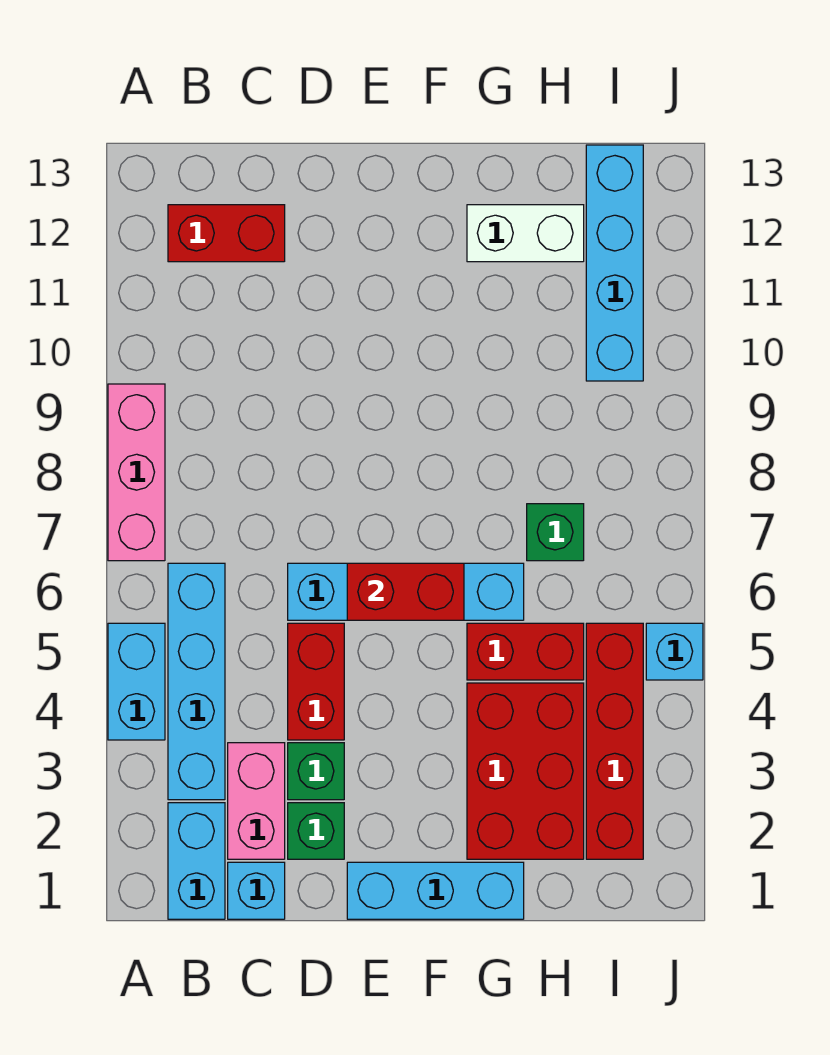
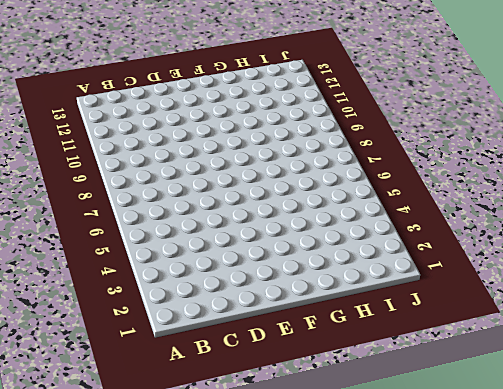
none -> cyan brick A4:A5 level 1
none -> pink brick A7:A9 level 1
none -> cyan brick B1:B2 level 1

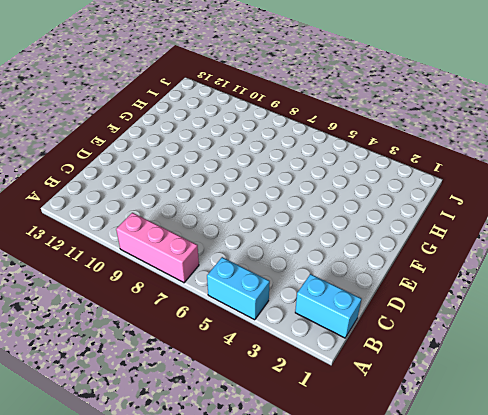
none -> cyan brick B3:B6 level 1
none -> red brick B12:C12 level 1
none -> cyan brick C1 level 1

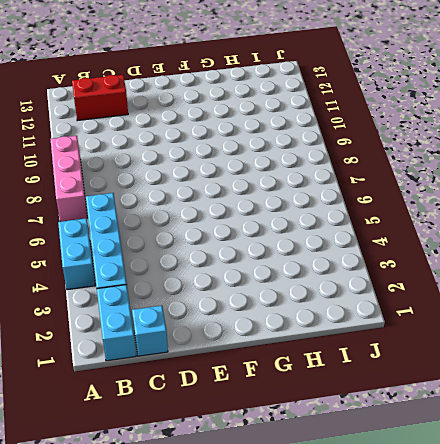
none -> pink brick C2:C3 level 1
none -> green brick D2 level 1
none -> green brick D3 level 1

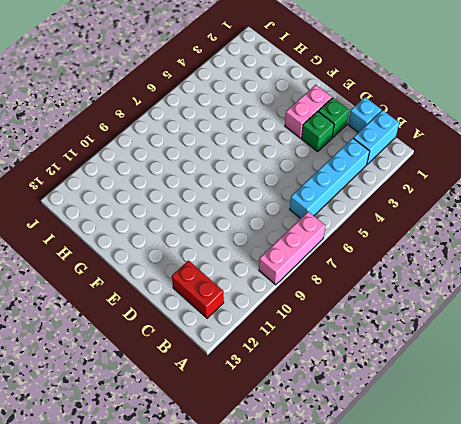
pink brick E2:E3 level 1 -> pink brick C2:C3 level 1
none -> cyan brick A4:A5 level 1
none -> red brick D4:D5 level 1
none -> cyan brick D6:G6 level 1

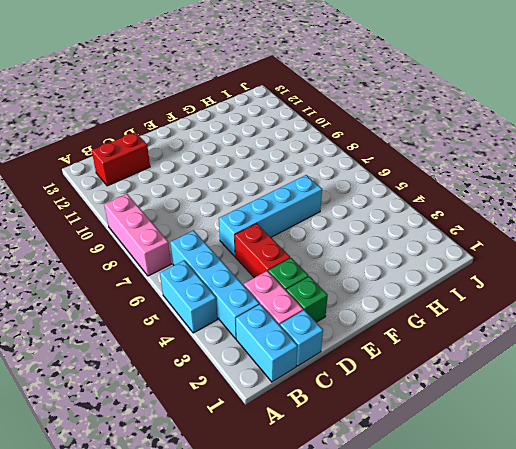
none -> cyan brick E1:G1 level 1
none -> red brick G2:H4 level 1
none -> red brick G5:H5 level 1

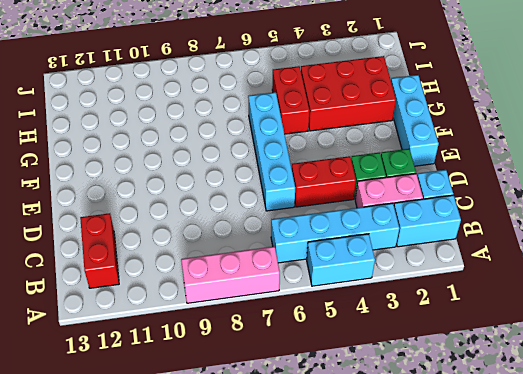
none -> white brick G12:H12 level 1
none -> green brick H7 level 1
none -> red brick I2:I5 level 1

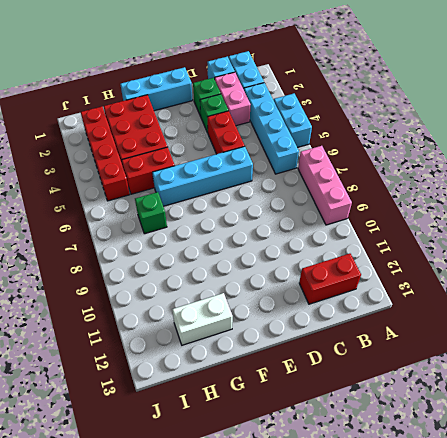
none -> cyan brick I10:I13 level 1
none -> cyan brick J5 level 1
none -> red brick E6:F6 level 2

